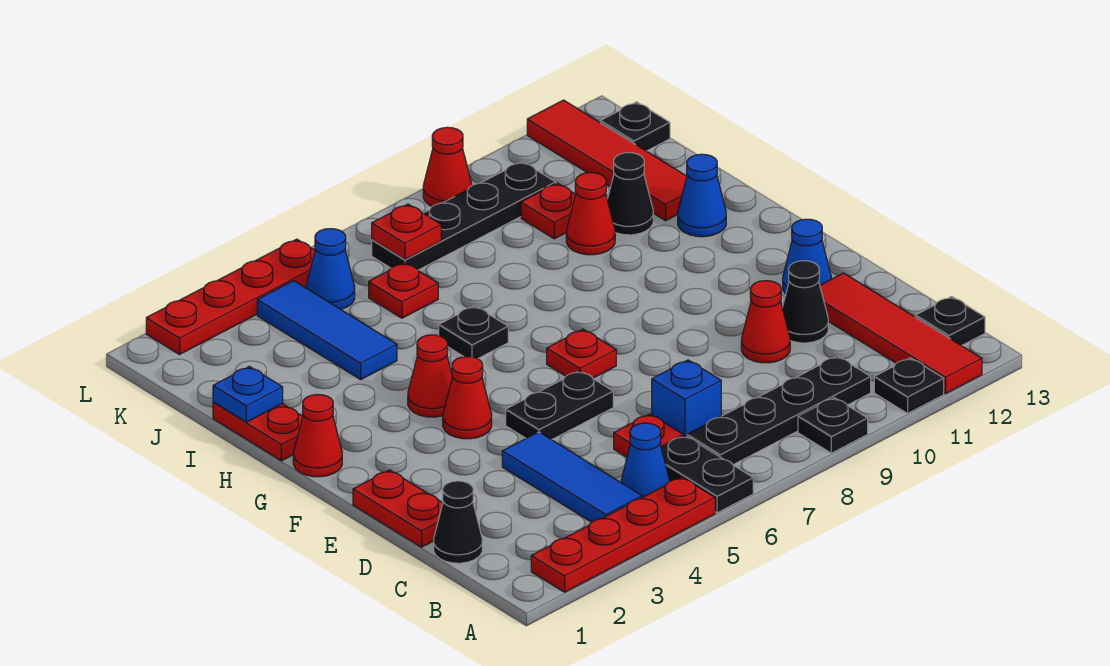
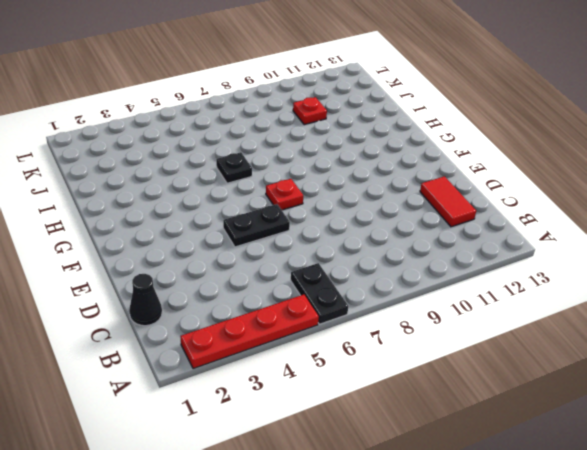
red tile C12:D12 level 1 -> red tile A12:D12 level 1
none -> black plate A9 level 1
none -> black plate A11 level 1
none -> blue tile B4:D4 level 1
none -> blue cone B5 level 1

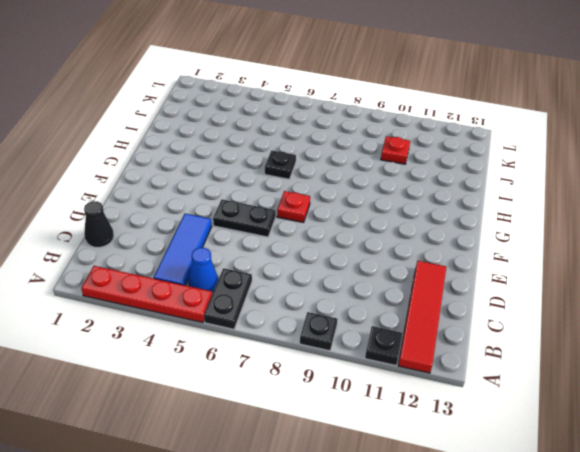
none -> black plate B7:B10 level 1
none -> black plate B13 level 1
none -> red plate C6 level 1
none -> blue brick C7 level 1

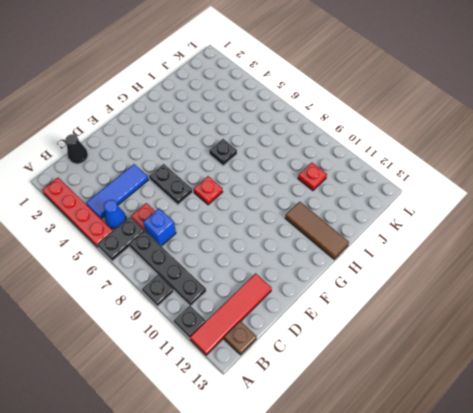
brown plate B13 level 1 -> black plate B13 level 1
brown tile H11:H13 level 1 -> blue cone H12 level 1
none -> red plate D1:E1 level 1
none -> red cone D10 level 1
none -> black cone D11 level 1
none -> blue cone E12 level 1

